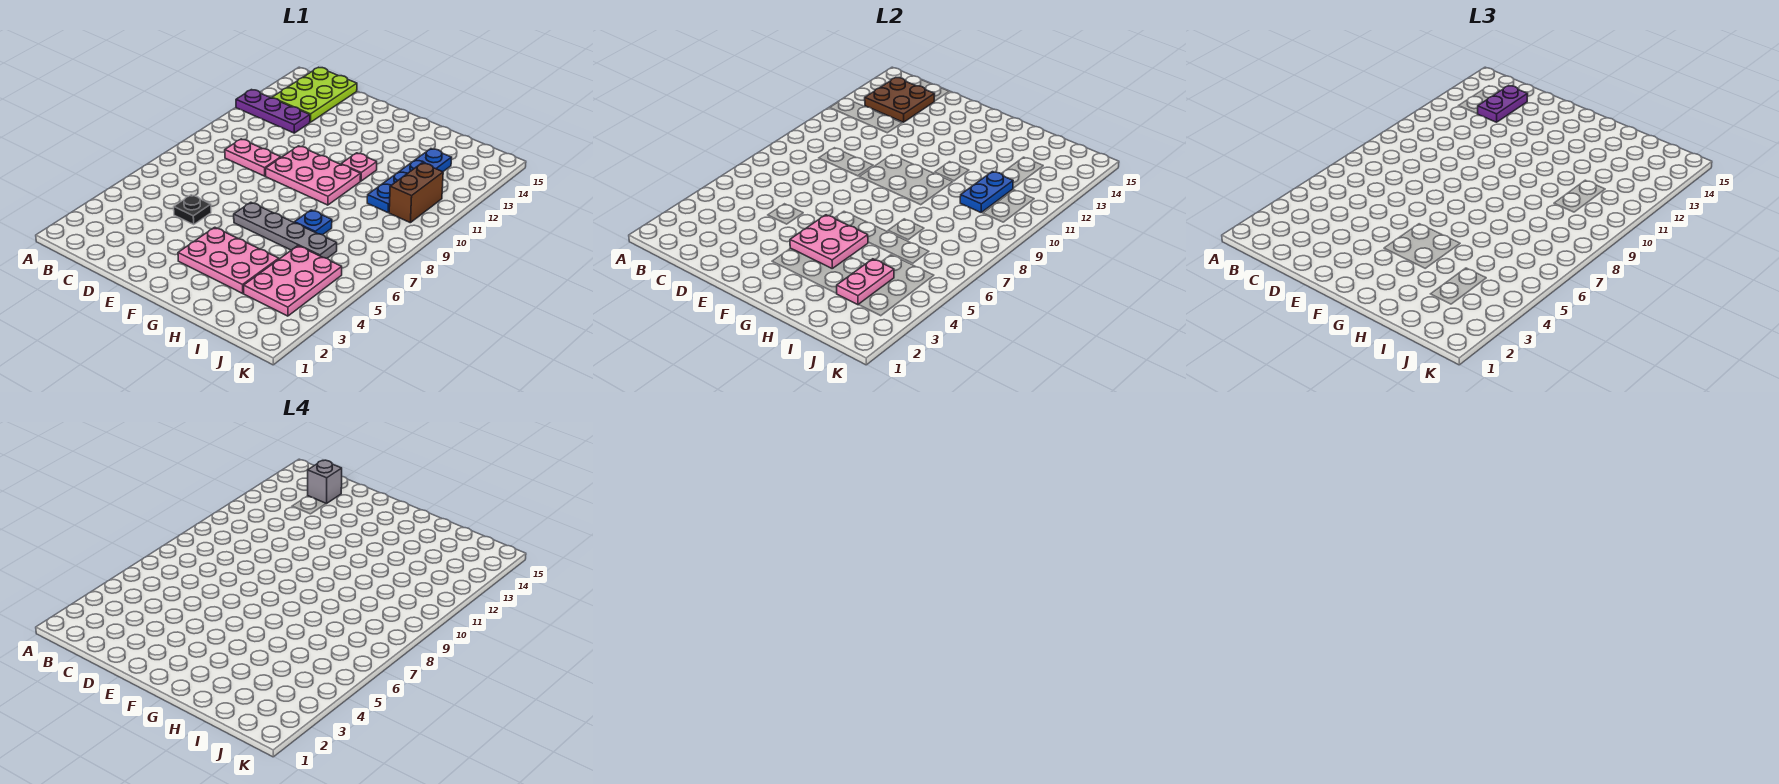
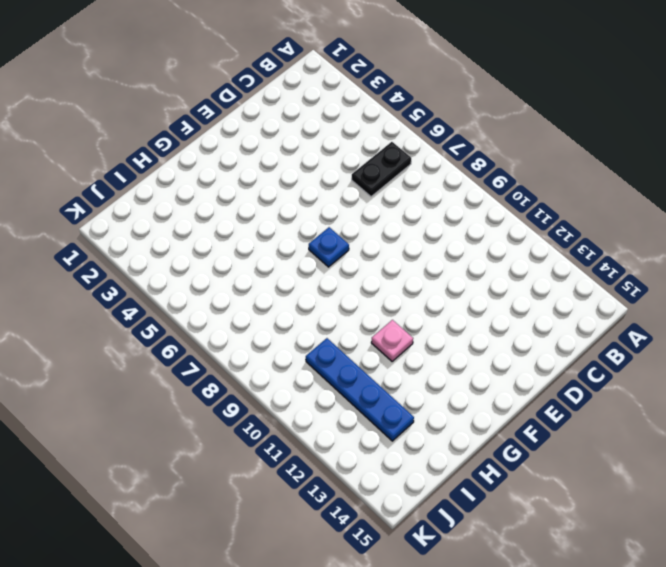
black plate B6:C6 level 1 -> none
blue plate F7 level 1 -> blue plate H7 level 1
none -> purple plate A12:C12 level 1
none -> lime plate B13:C15 level 1
none -> pink plate C9:D9 level 1

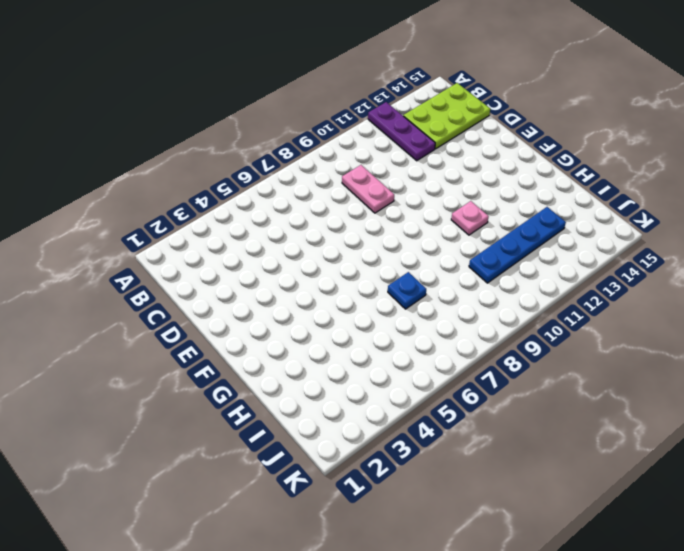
none -> black plate D5 level 1
none -> pink plate E9:G10 level 1
none -> pink plate F3:H4 level 1

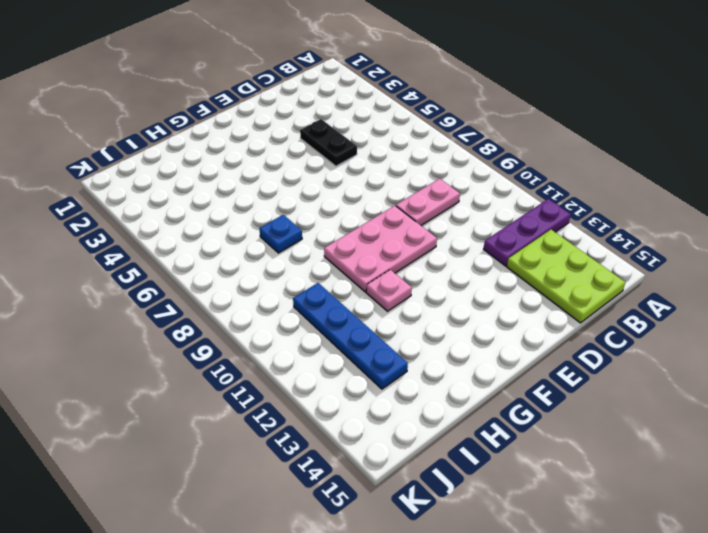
black plate D4:D5 level 1 -> black plate D5 level 1
none -> pink plate F3:H4 level 1
none -> grey plate F6:I6 level 1
none -> pink plate I3:J5 level 1

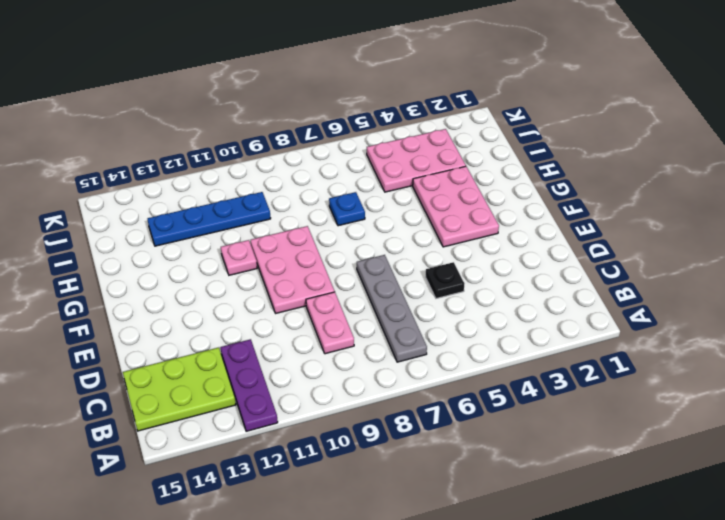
grey plate B7:E7 level 1 -> grey plate F6:I6 level 1
none -> brown brick J10:J11 level 1
none -> brown plate B13:C14 level 2
none -> pink plate F4:G5 level 2

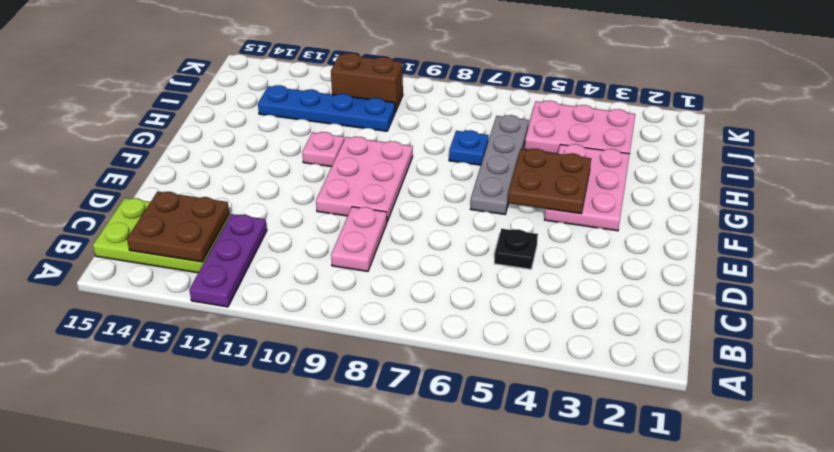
brown plate F4:G5 level 2 -> pink plate F4:G5 level 2
none -> pink plate I3:I4 level 2
none -> blue plate I10:I11 level 2
none -> purple plate C13:C14 level 3

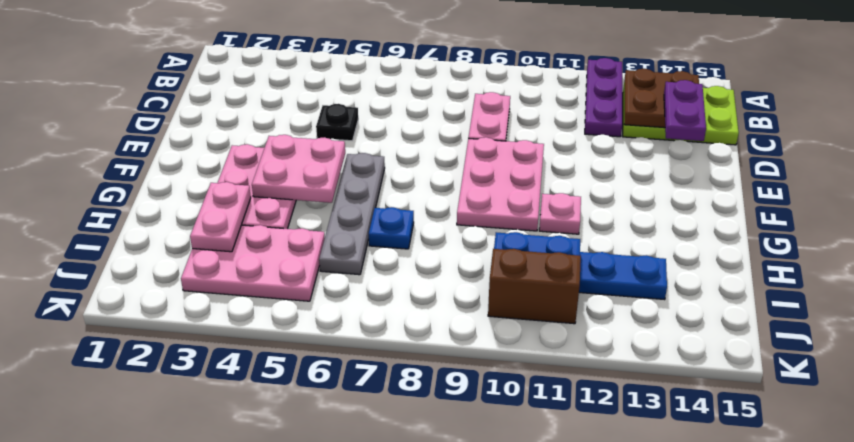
purple plate C14:D14 level 3 -> purple plate C13:C14 level 3
pink plate H3:I3 level 2 -> pink plate I3:I4 level 2
none -> grey brick C14 level 4

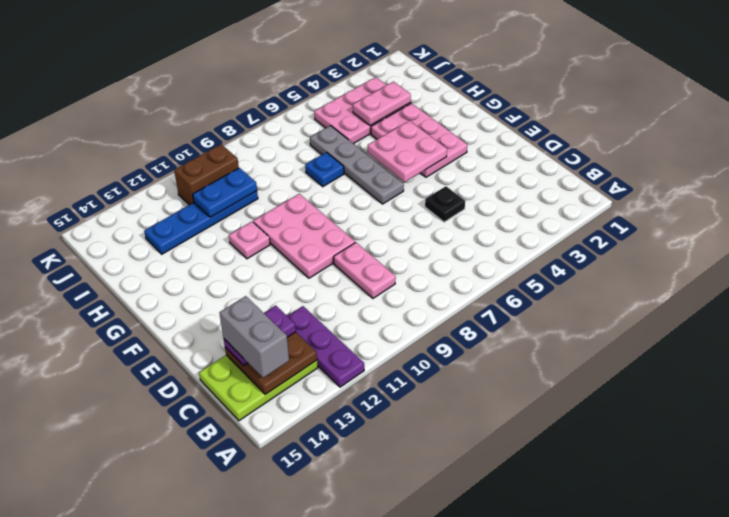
grey brick B14:C14 level 4 -> grey brick C14 level 4

